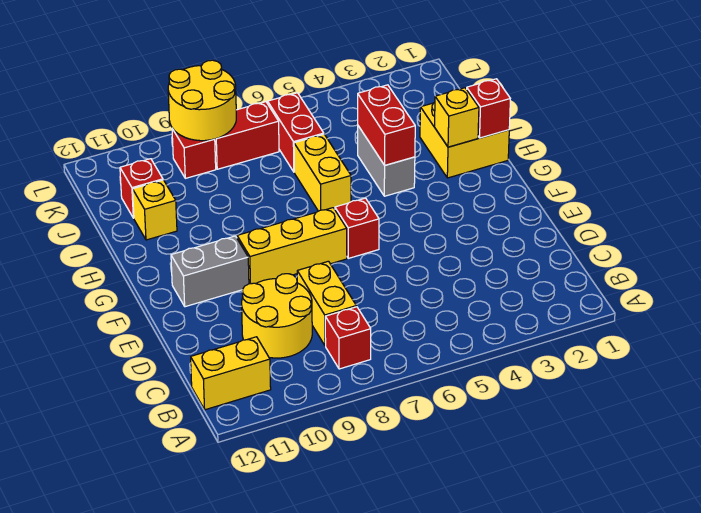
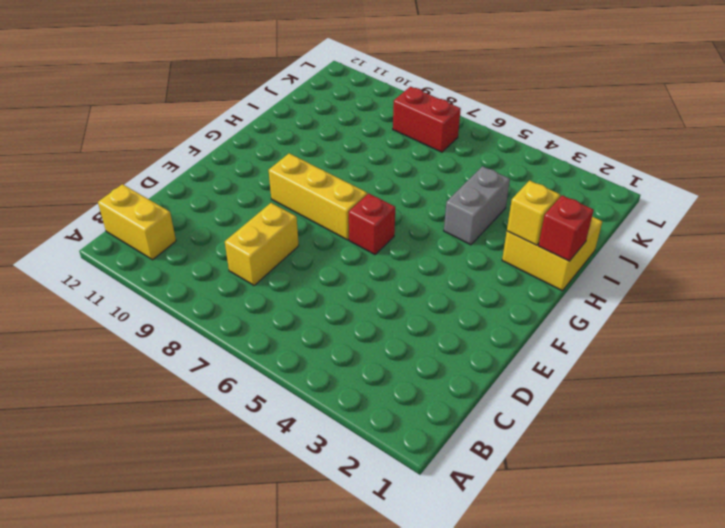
none -> red brick B8 level 1
none -> yellow round brick C9:D10 level 1
none -> grey brick F10:F11 level 1

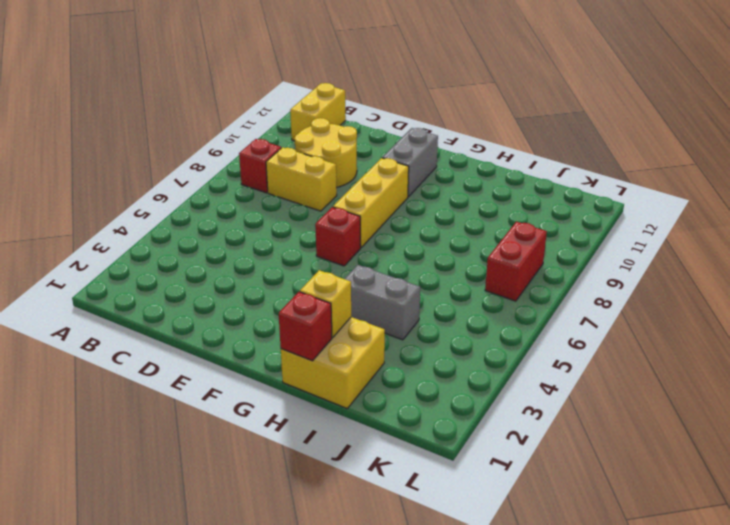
none -> yellow brick H6:I6 level 1
none -> yellow brick I11 level 1
none -> red brick J6:K6 level 1

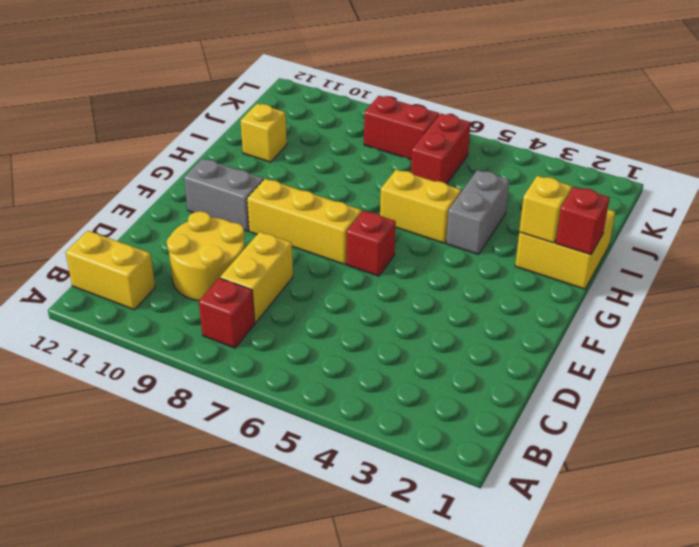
yellow brick H5:H6 level 1 -> yellow brick H6:I6 level 1
none -> red brick J11 level 1
none -> red brick K9 level 1
none -> red brick H4:I4 level 2

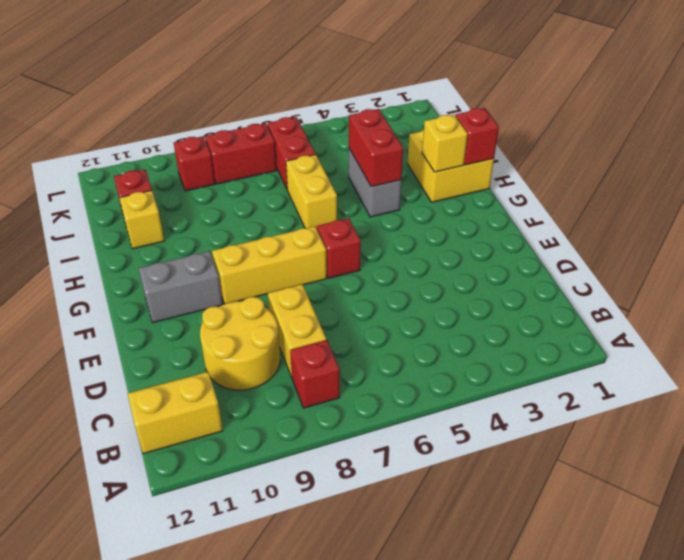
none -> yellow round brick K8:L9 level 2

